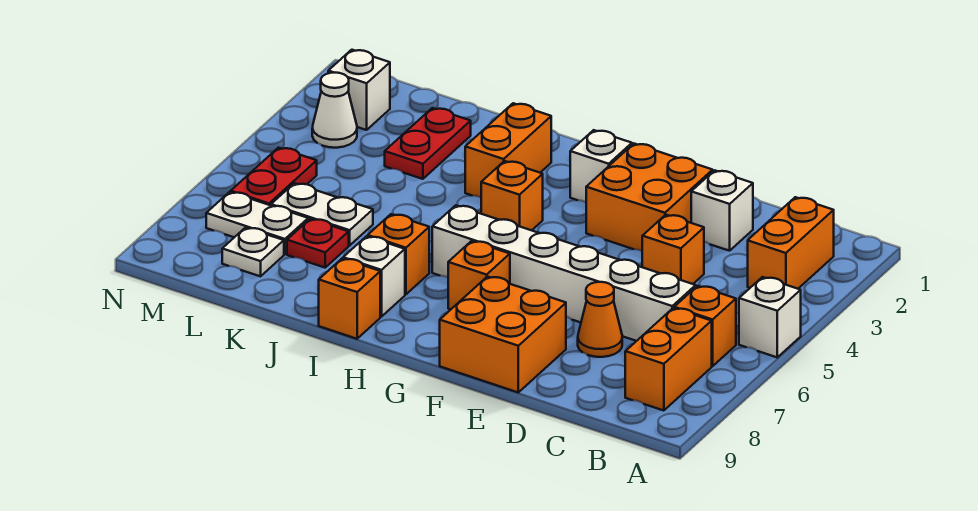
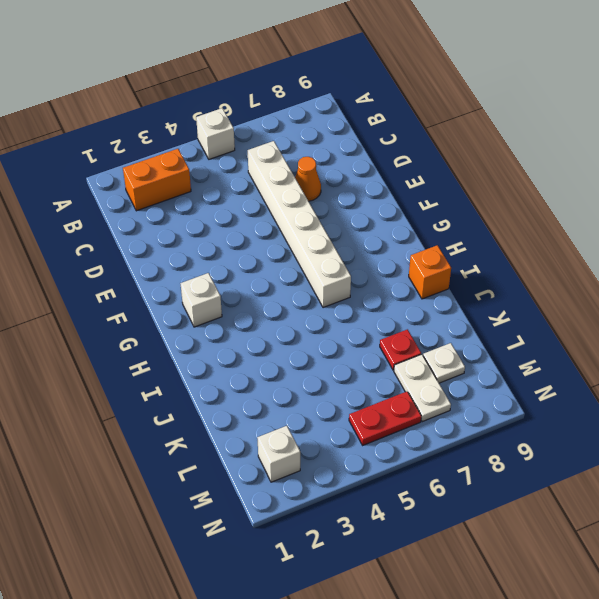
none -> orange brick B6 level 1
none -> orange brick B7:B8 level 1
none -> white brick D2 level 1

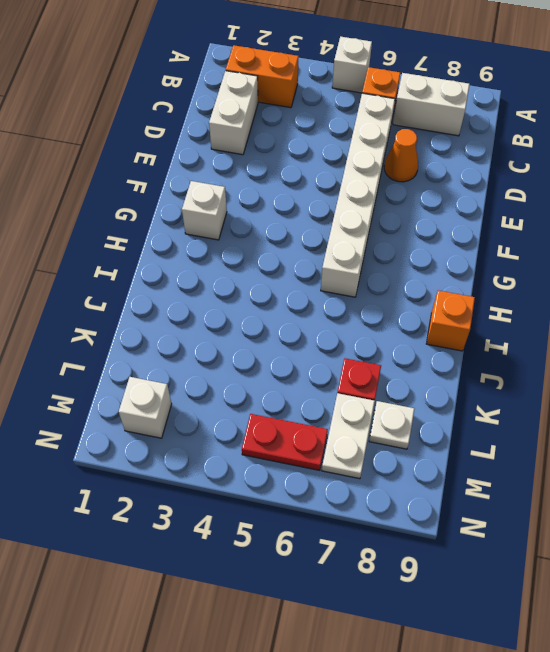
white brick B7:B8 level 1 -> orange brick B7:B8 level 1
white brick C2:D2 level 1 -> white brick D2 level 1
none -> orange brick D4 level 1
none -> orange brick E2:F3 level 1
none -> orange brick E8:F9 level 1

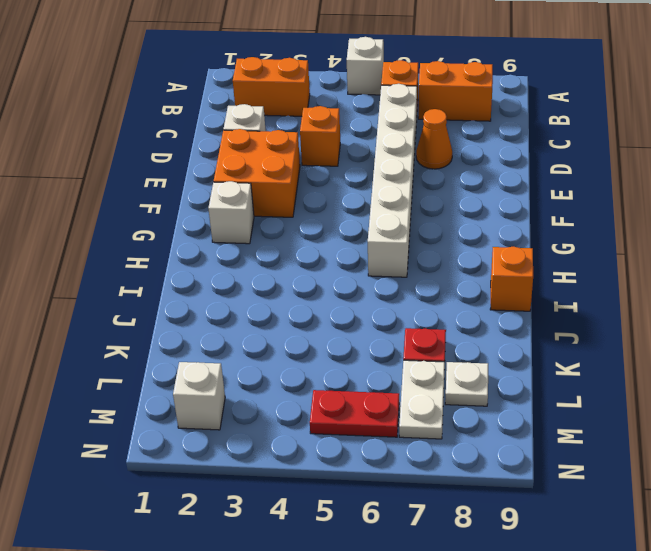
none -> orange brick E8:F9 level 1
none -> orange brick G7 level 1
none -> orange brick H4 level 1

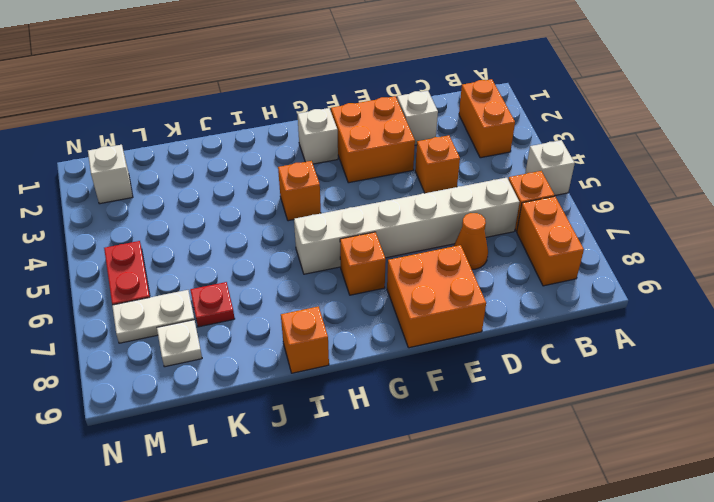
none -> orange brick I2:I3 level 1
none -> orange brick I7 level 1
none -> white brick I8 level 1

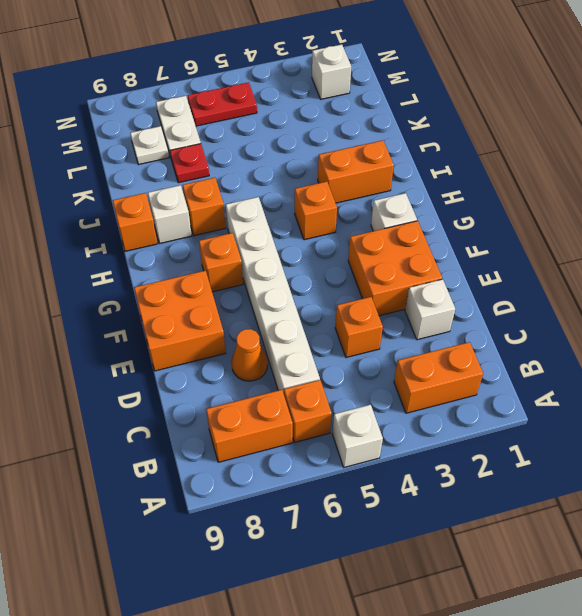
none -> red plate K2:K3 level 1
none -> white plate K6:L6 level 1
none -> white cone M3 level 1

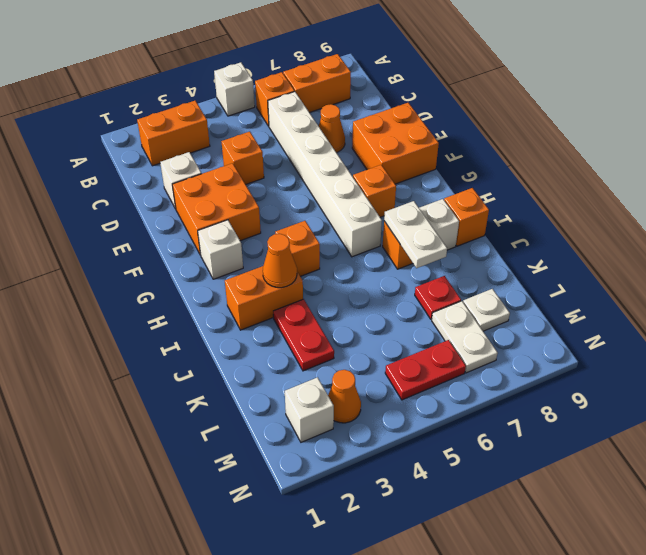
orange cone I3 level 2 -> none
white plate I7:J7 level 2 -> white plate K6:L6 level 1
red plate J3:K3 level 1 -> red plate K2:K3 level 1
orange cone M3 level 1 -> white cone M3 level 1

